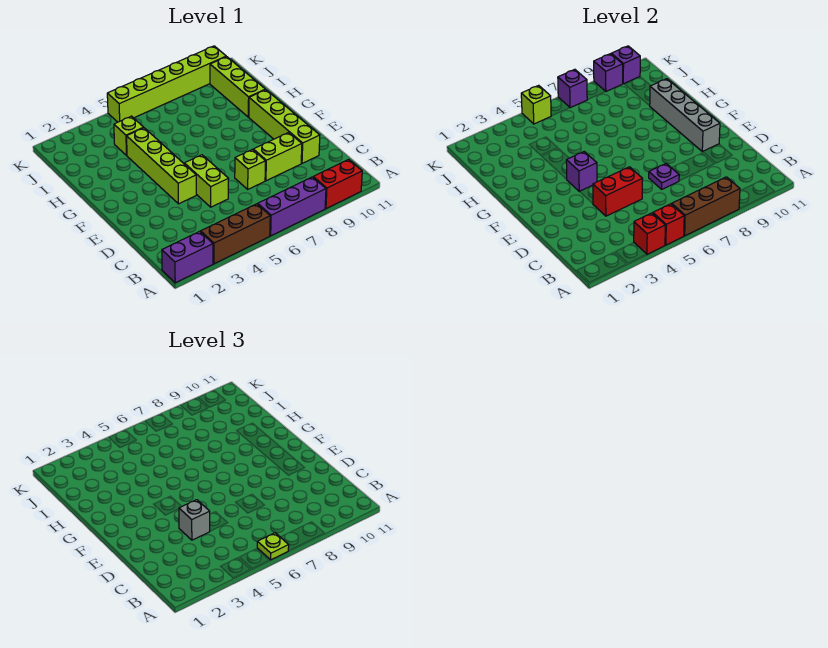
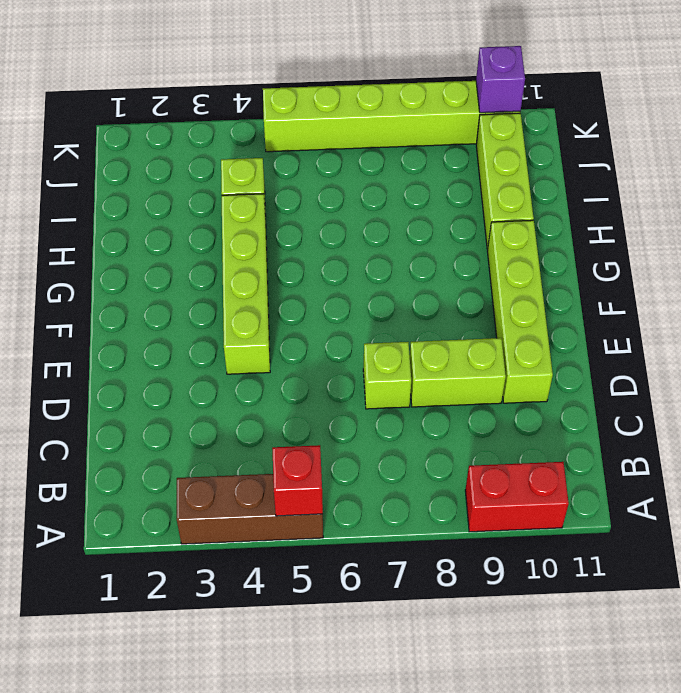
none -> purple brick A1:A2 level 1
none -> purple brick A6:A8 level 1
none -> lime brick D5:E5 level 1

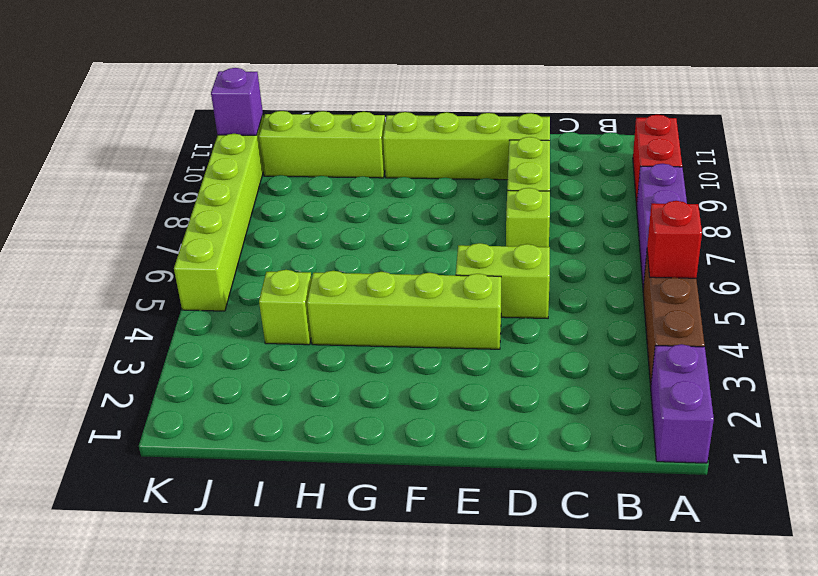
none -> red brick A4 level 2
none -> brown brick A6:A8 level 2
none -> red brick D4:D5 level 2

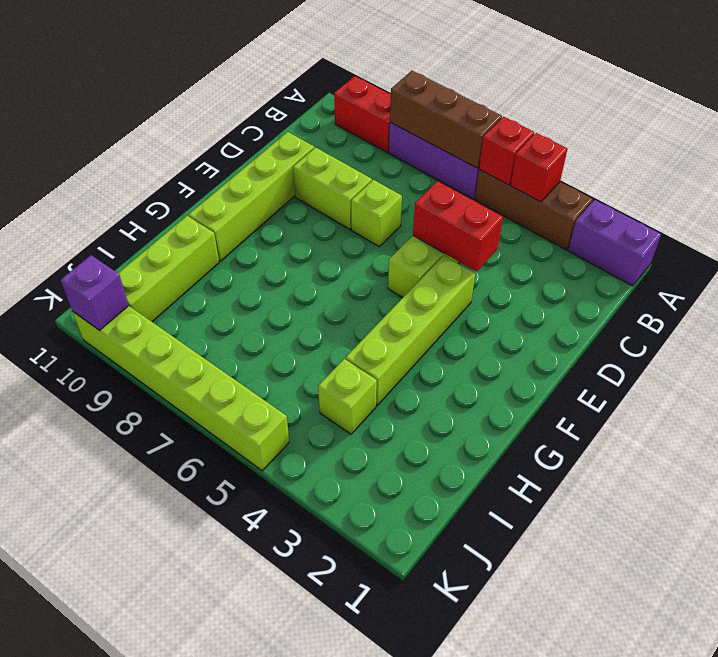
none -> purple plate D7 level 2
none -> grey brick E10:H10 level 2
none -> purple brick F4 level 2

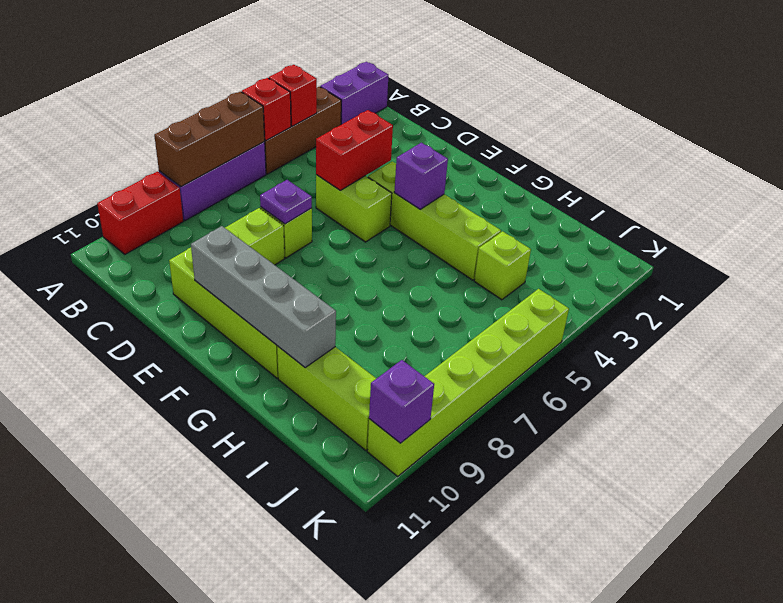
none -> lime brick K5 level 2
none -> purple brick K7 level 2
none -> purple brick K9 level 2

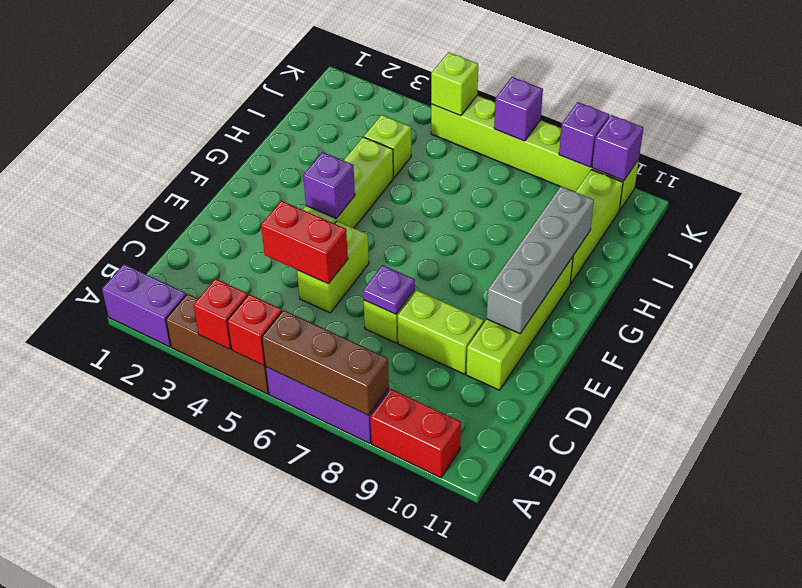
none -> lime plate A6 level 3
none -> grey brick D4 level 3

